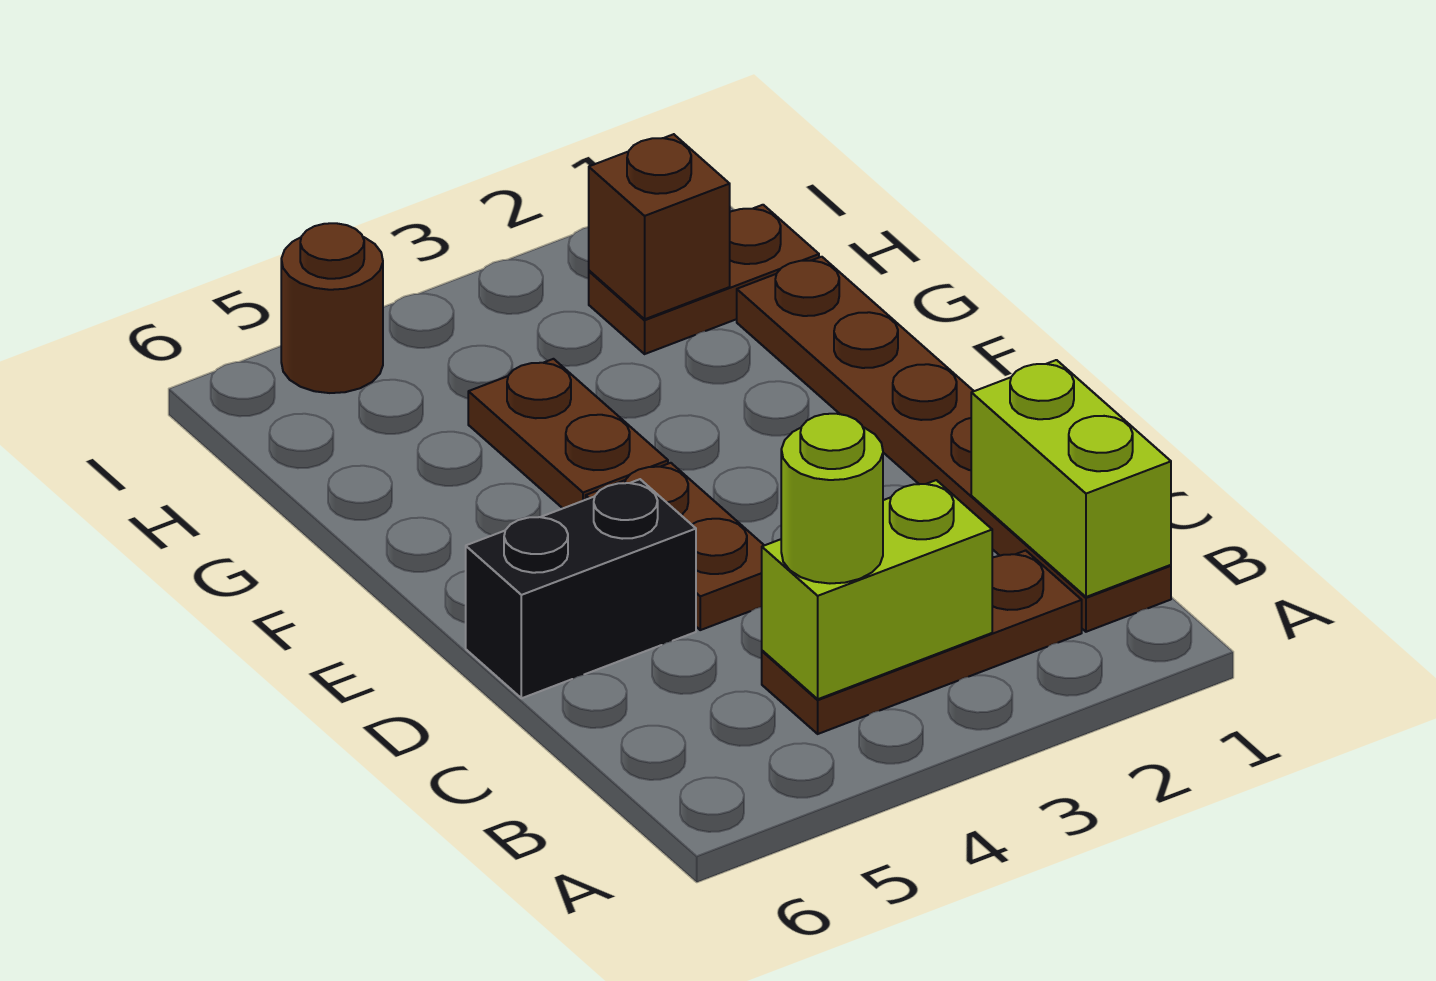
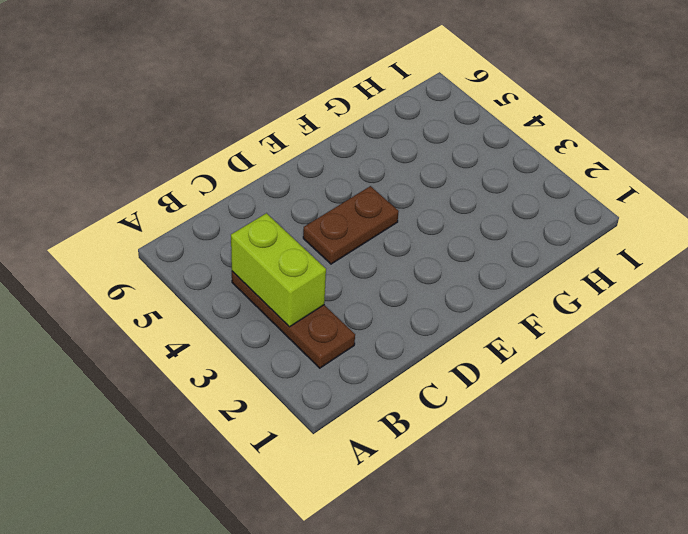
none -> brown plate B1:G1 level 1
none -> black brick D5:D6 level 1

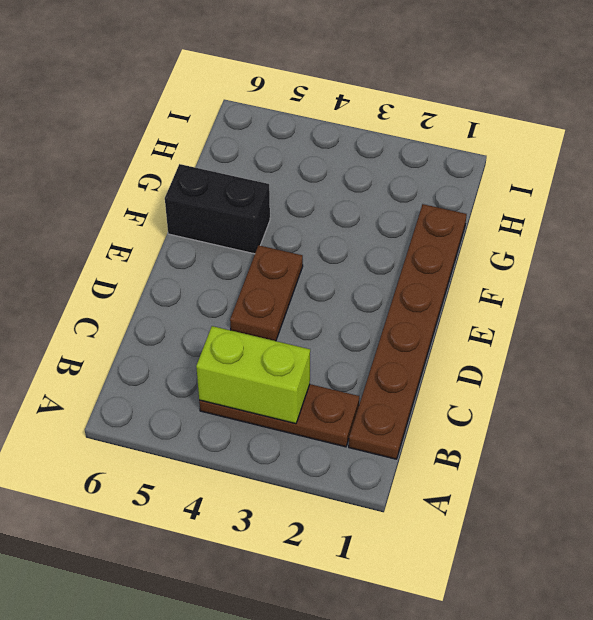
black brick F5:F6 level 1 -> black brick D5:D6 level 1
none -> brown plate F4:G4 level 1
none -> brown plate H1:H2 level 1

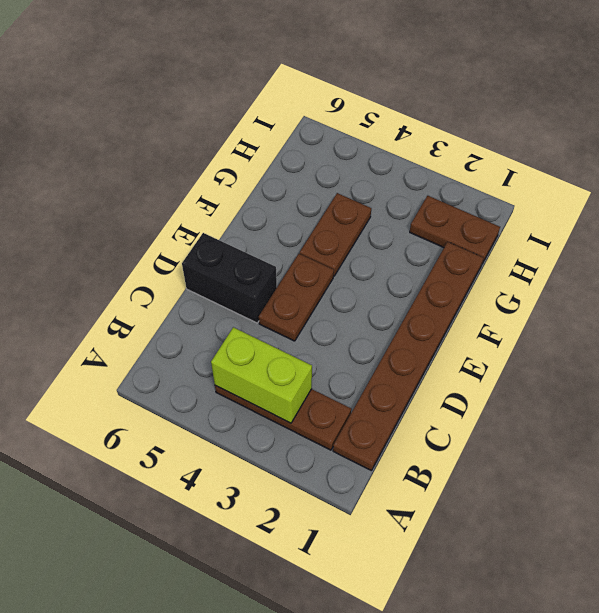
none -> brown round brick I5 level 1
none -> lime brick B1:C1 level 2

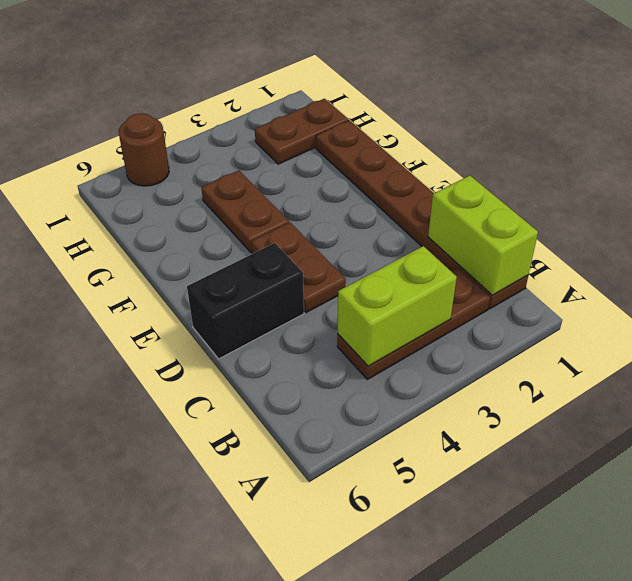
none -> brown brick H2 level 2
none -> lime round brick B4 level 3

